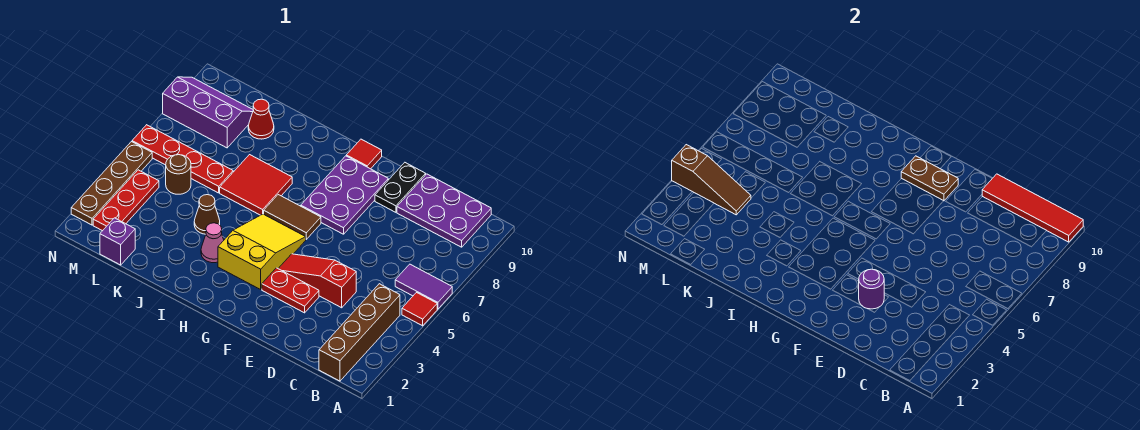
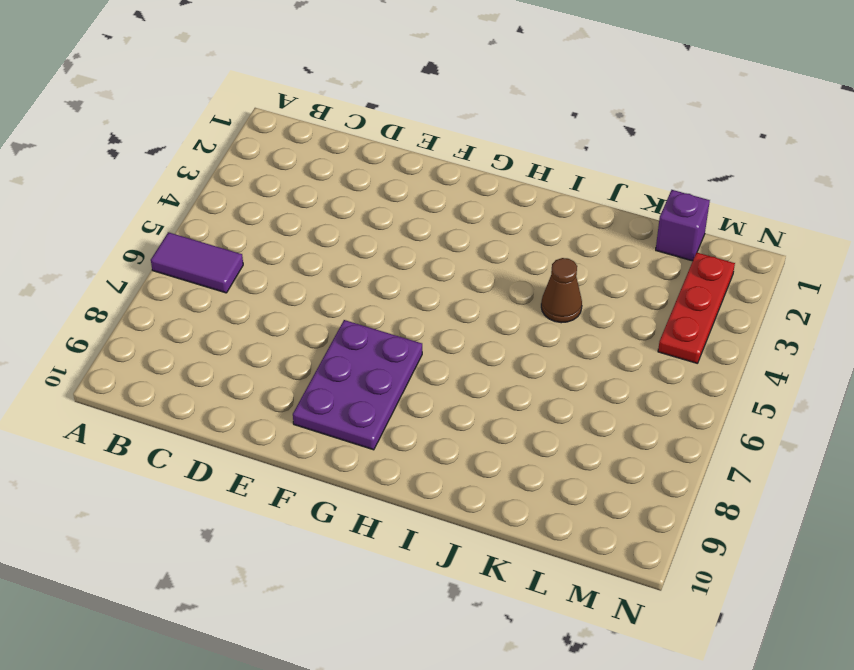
none -> red tile A5 level 1
none -> brown brick B1:B4 level 1
none -> purple plate B9:D10 level 1

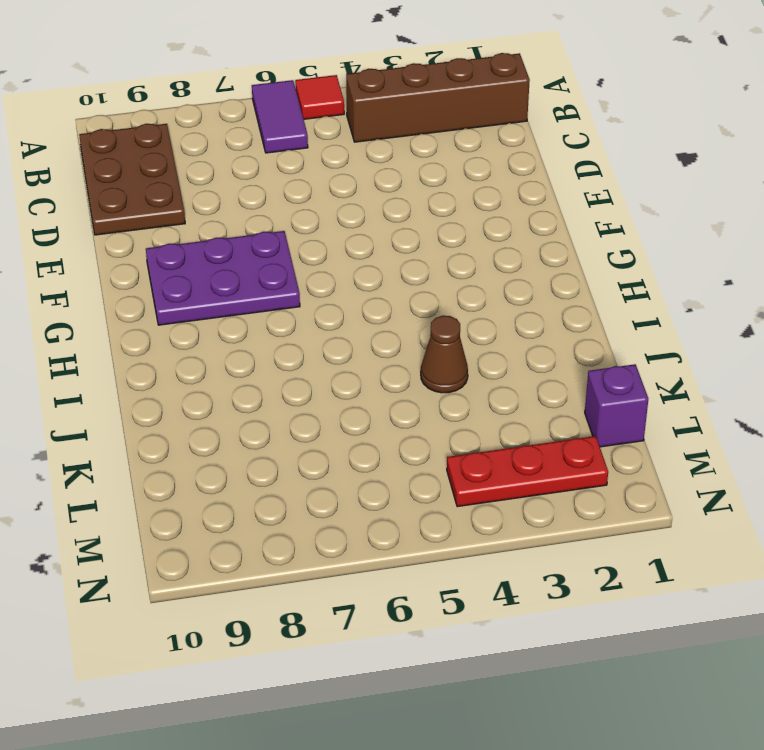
brown plate B9:D10 level 1 -> purple plate B9:D10 level 1
none -> red slope D4:F4 level 1 top D
none -> red plate E3:F3 level 1
none -> black plate E9:E10 level 1

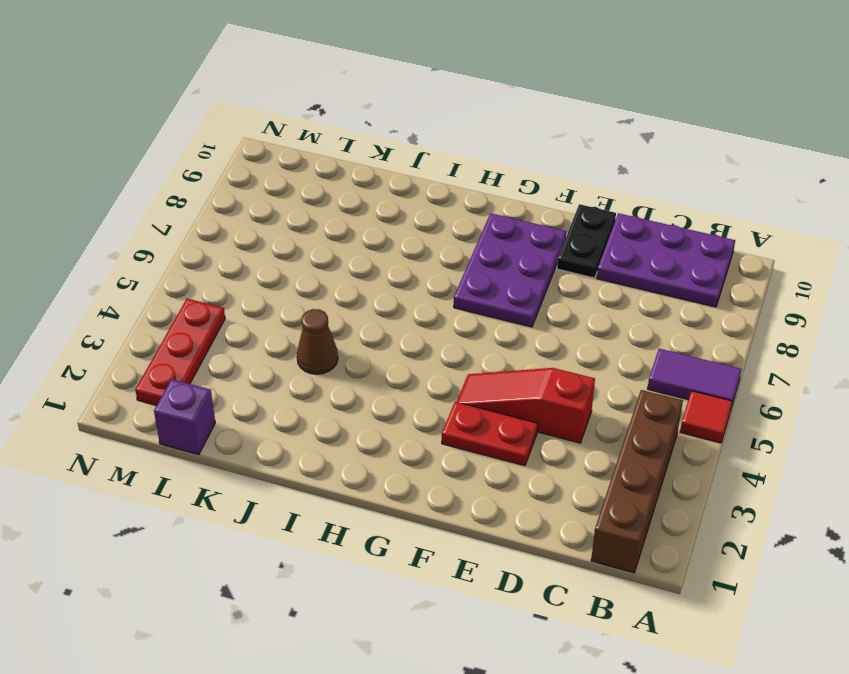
none -> yellow slope G3:H5 level 1 top 3
none -> brown tile G6:H6 level 1
none -> red tile G10 level 1

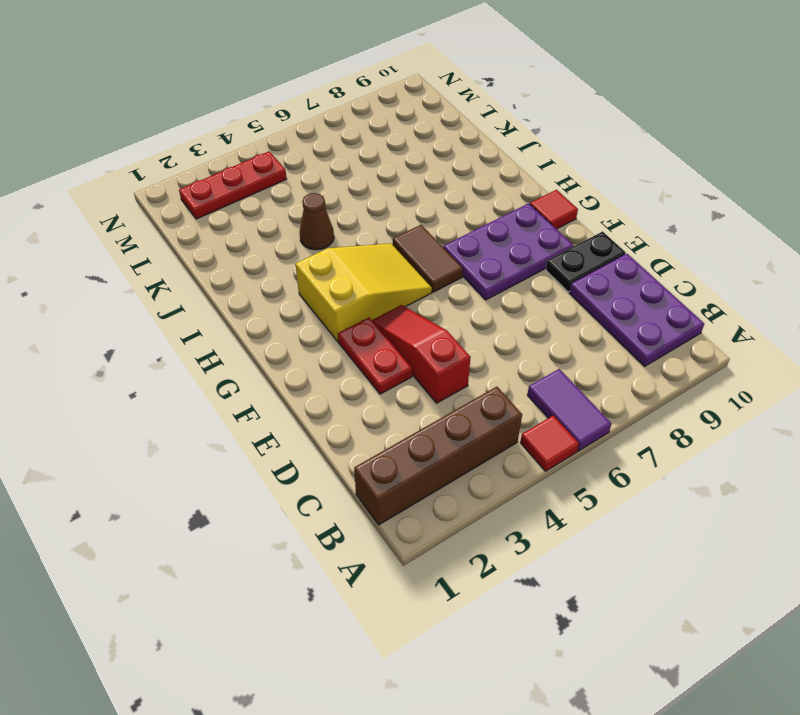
none -> pink cone I3 level 1
none -> red tile I6:J7 level 1
none -> red plate K6:N6 level 1

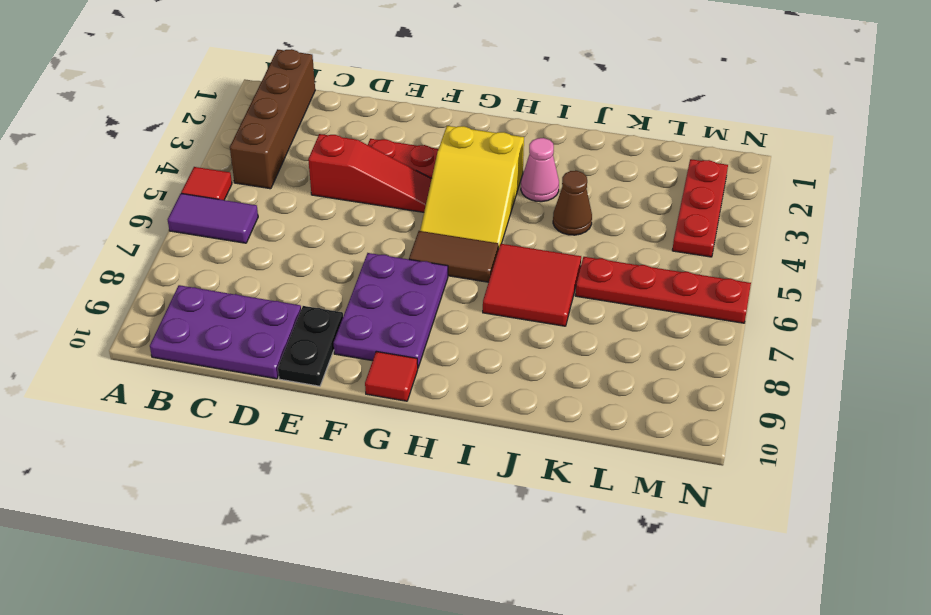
none -> red cone K9 level 1
none -> purple brick L1 level 1
none -> brown round brick L5 level 1

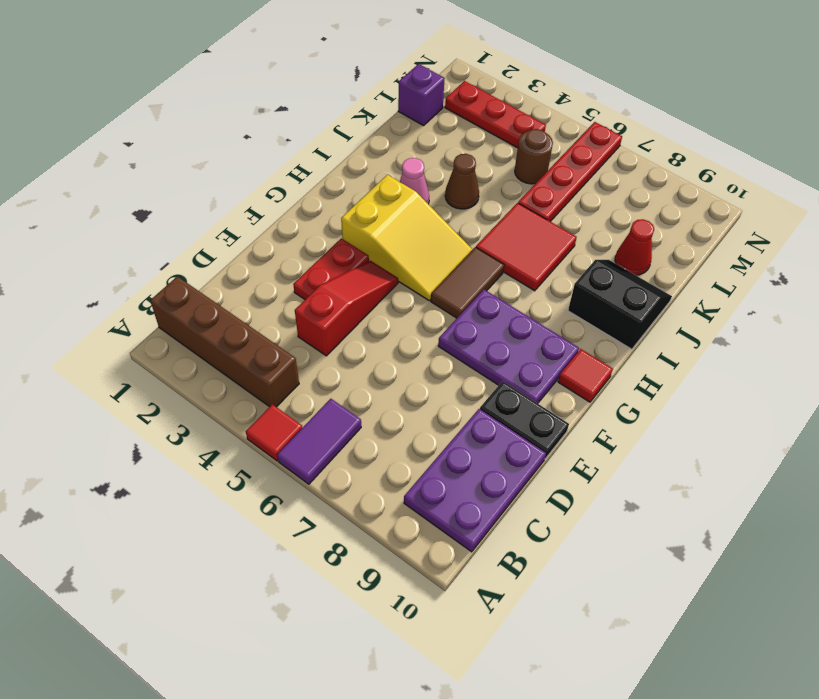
black slope I9:J10 level 1 top I -> none
none -> purple slope L8:N9 level 1 top 8
none -> brown plate N2:N5 level 1
none -> red tile A10:D10 level 2

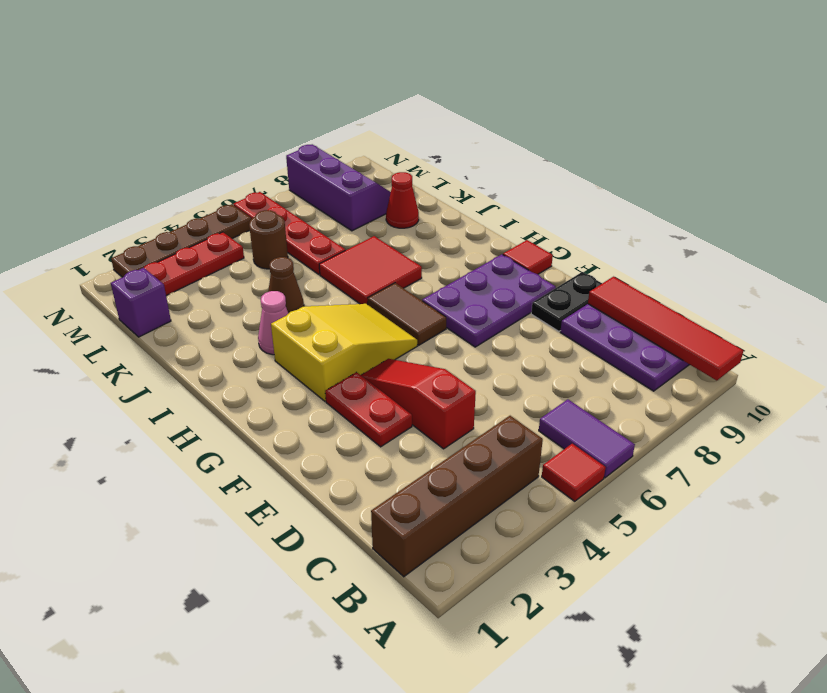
none -> purple round brick E3 level 2
none -> brown plate F9:G9 level 2
none -> brown slope L4:N4 level 2 top N

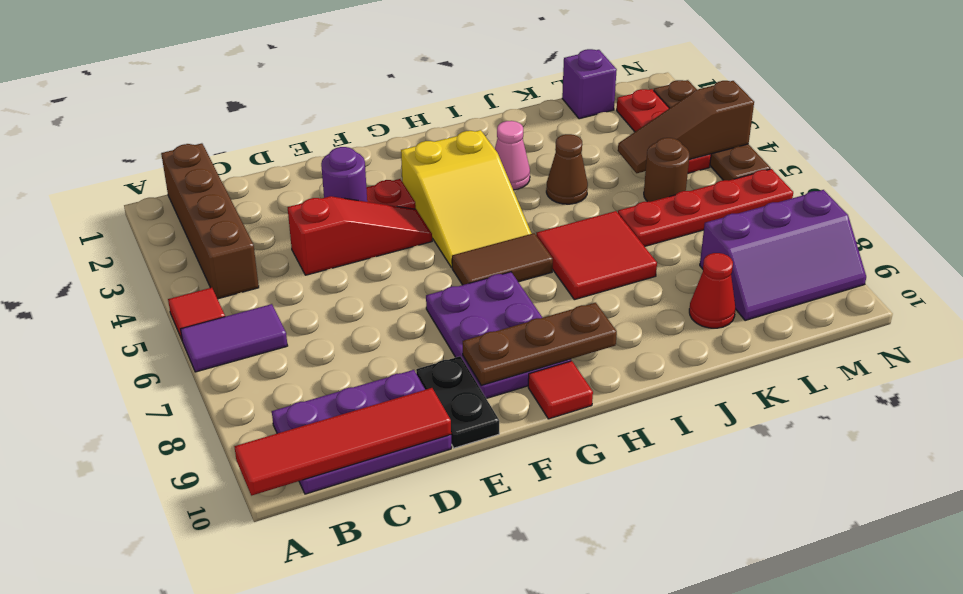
brown plate F9:H9 level 2 -> brown plate F9:G9 level 2

